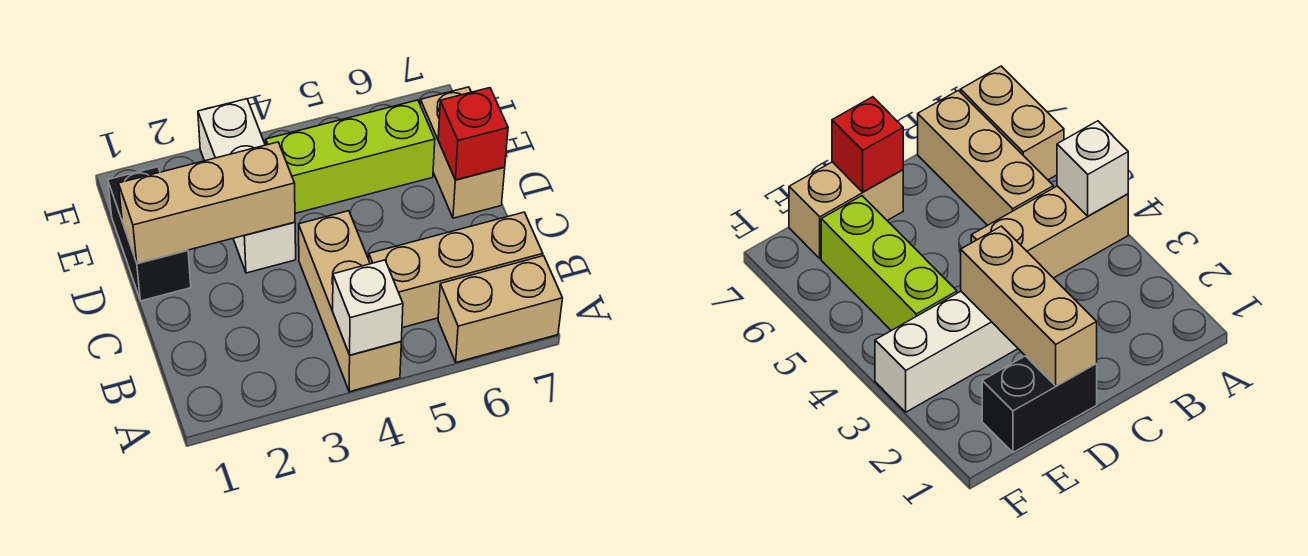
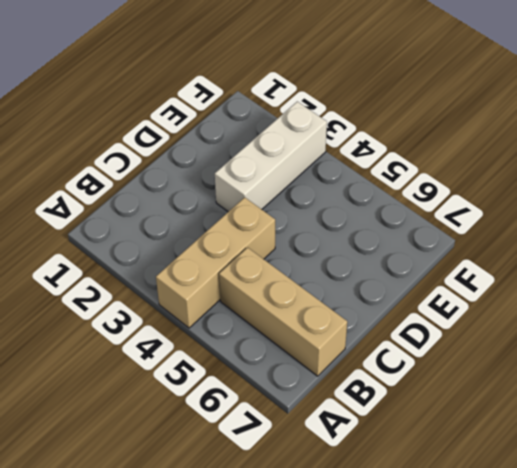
none -> tan brick A6:A7 level 1
none -> black brick D1:E1 level 1

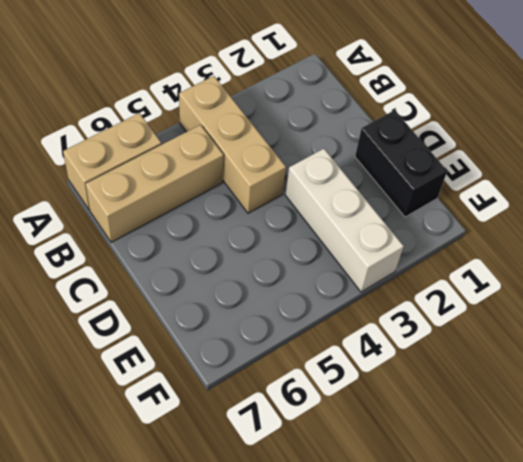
none -> tan brick D7:E7 level 1
none -> lime brick E4:E6 level 1

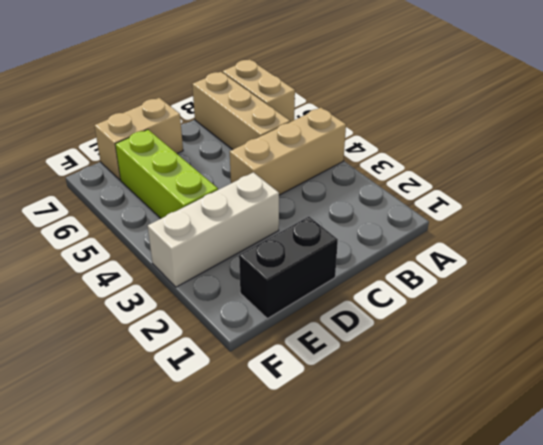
none -> white brick A4 level 2
none -> tan brick D1:D3 level 2

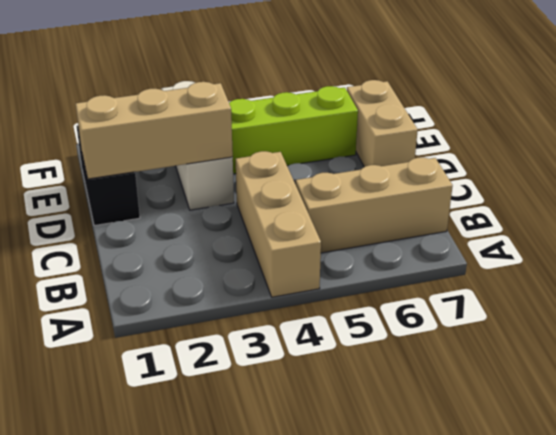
none -> tan brick A6:A7 level 1
none -> white brick A4 level 2

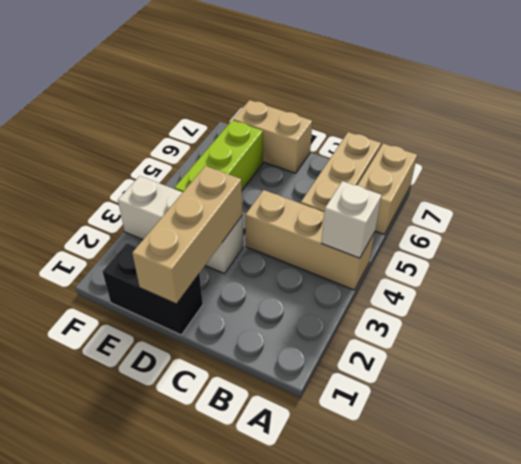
none -> red brick D7 level 2

